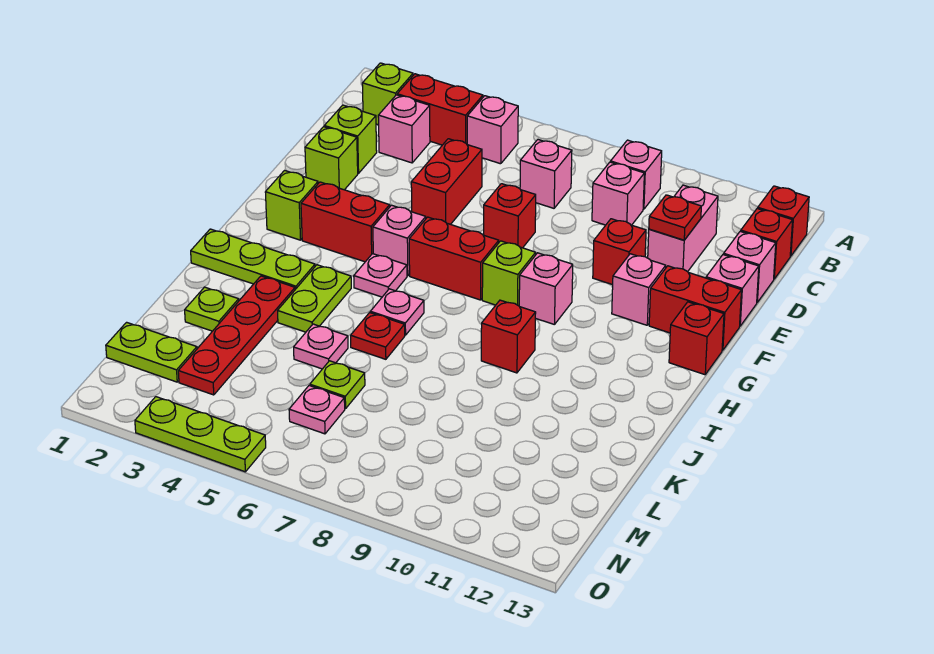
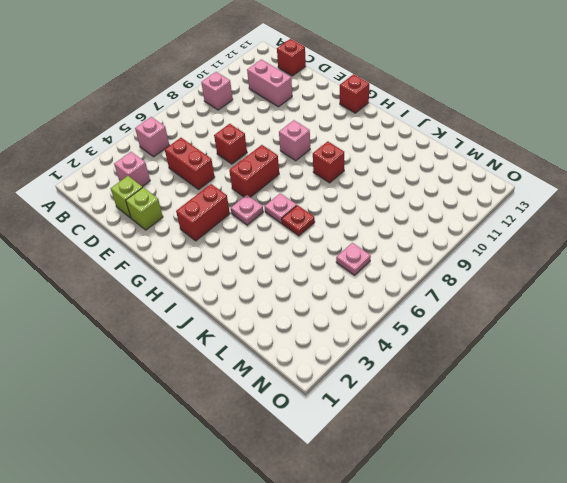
none -> lime brick B2 level 1
none -> red brick B3:B4 level 1
none -> red brick B13 level 1
none -> pink brick C7 level 1

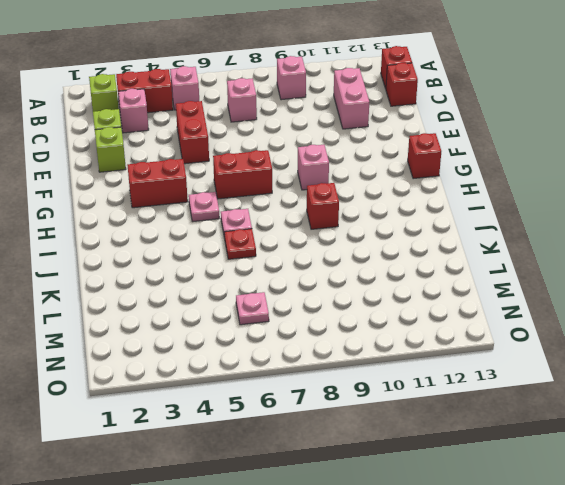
none -> pink brick C9 level 1
none -> pink brick D13 level 1
none -> red brick E7 level 1
none -> red brick E10 level 1

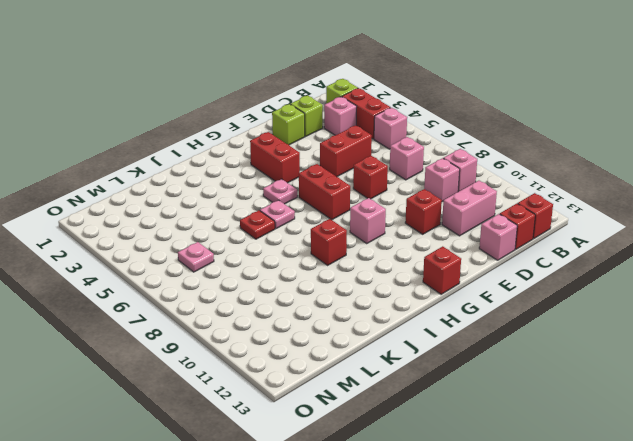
none -> pink brick E13 level 1
none -> pink brick F11 level 1
none -> red brick F12:F13 level 1
none -> lime brick G2 level 1

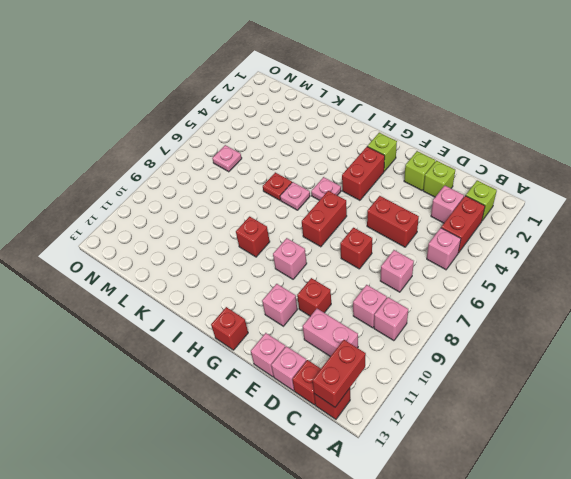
red brick B12:B13 level 2 -> red brick F12:F13 level 1
none -> pink brick G5 level 1
none -> lime brick G8 level 1
none -> lime plate I1:I3 level 1
none -> lime plate I4:J4 level 1

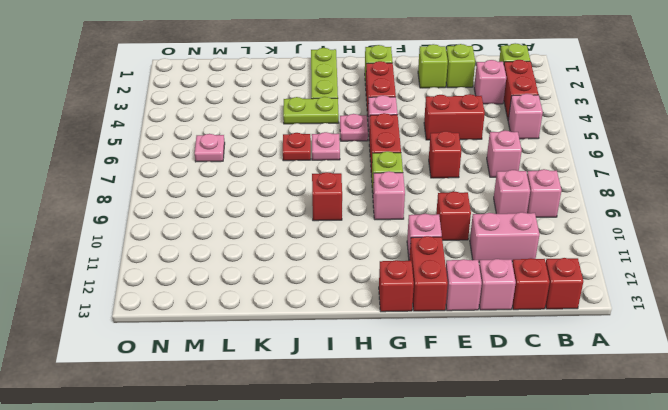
none -> red plate J3:M3 level 1
none -> lime plate K2 level 1
none -> pink plate K5 level 1
none -> lime plate L6 level 1

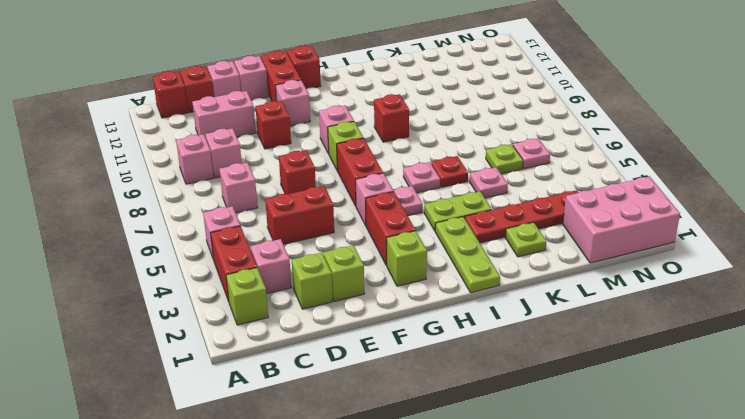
pink brick M1:O2 level 1 -> lime plate M1:M2 level 1
none -> lime plate O3:O5 level 1
none -> red plate D11 level 2

